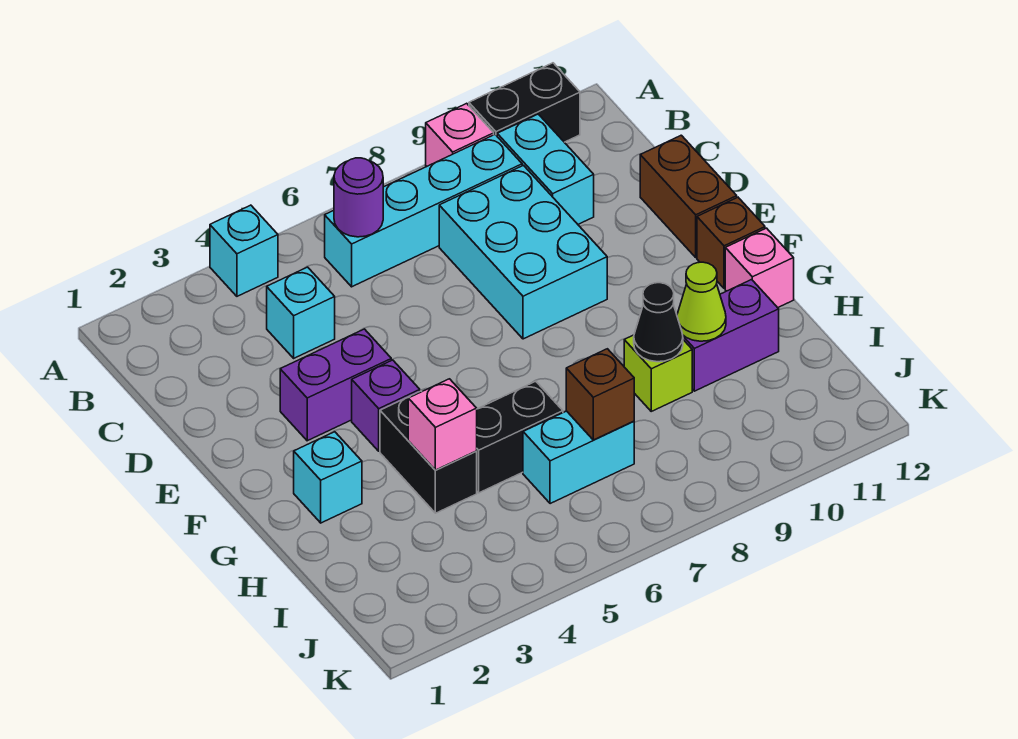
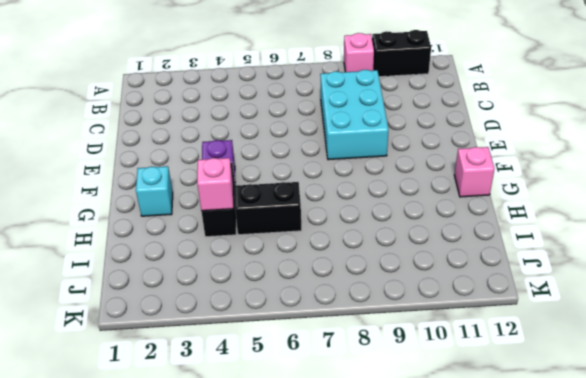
none -> cyan brick A4 level 1
none -> cyan brick B6:B9 level 1
none -> cyan brick B10:C10 level 1

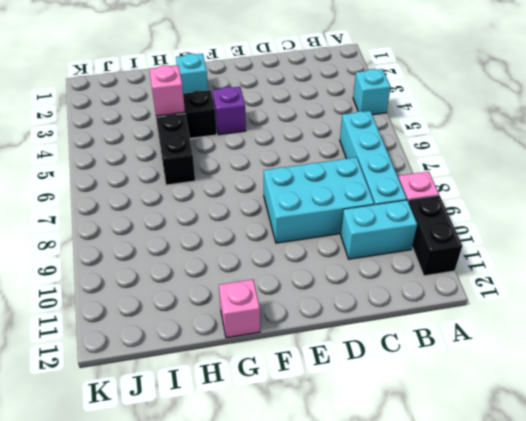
none -> cyan brick C4 level 1
none -> brown brick D12:E12 level 1
none -> purple brick E3:E4 level 1

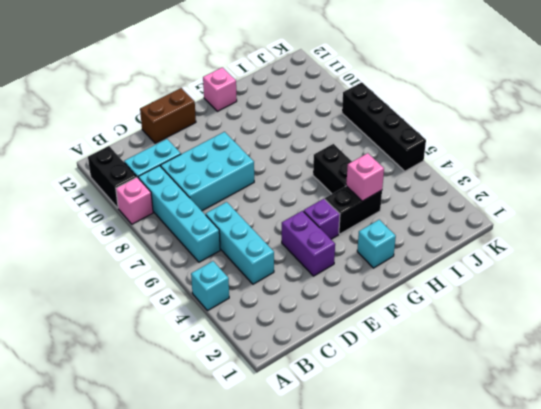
cyan brick C4:C6 level 1 -> cyan brick C4 level 1
black brick K5:K8 level 1 -> none
none -> brown brick F12 level 1
none -> lime brick H9 level 1
none -> purple brick H10:H11 level 1

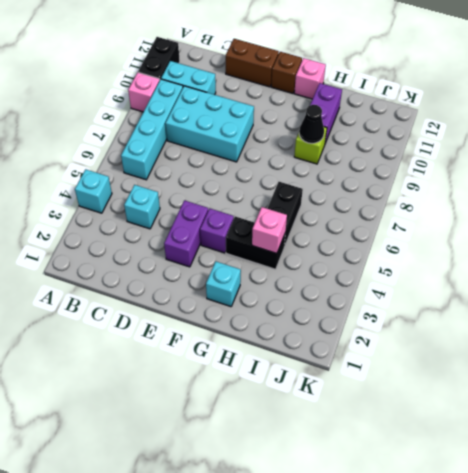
none -> cyan brick I6:I7 level 1
none -> purple round brick B6 level 2
none -> lime cone H10 level 2

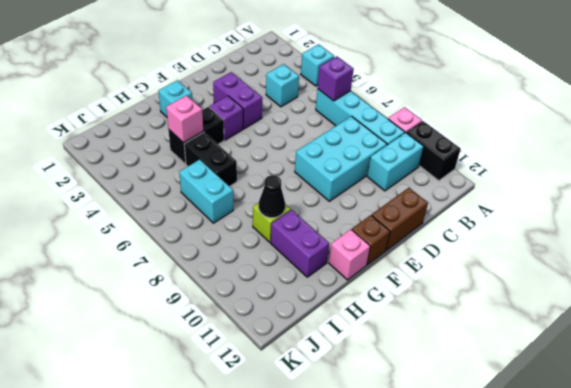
purple brick B6 level 2 -> purple round brick B6 level 2
none -> lime cone H10 level 2
none -> brown brick I7 level 2

